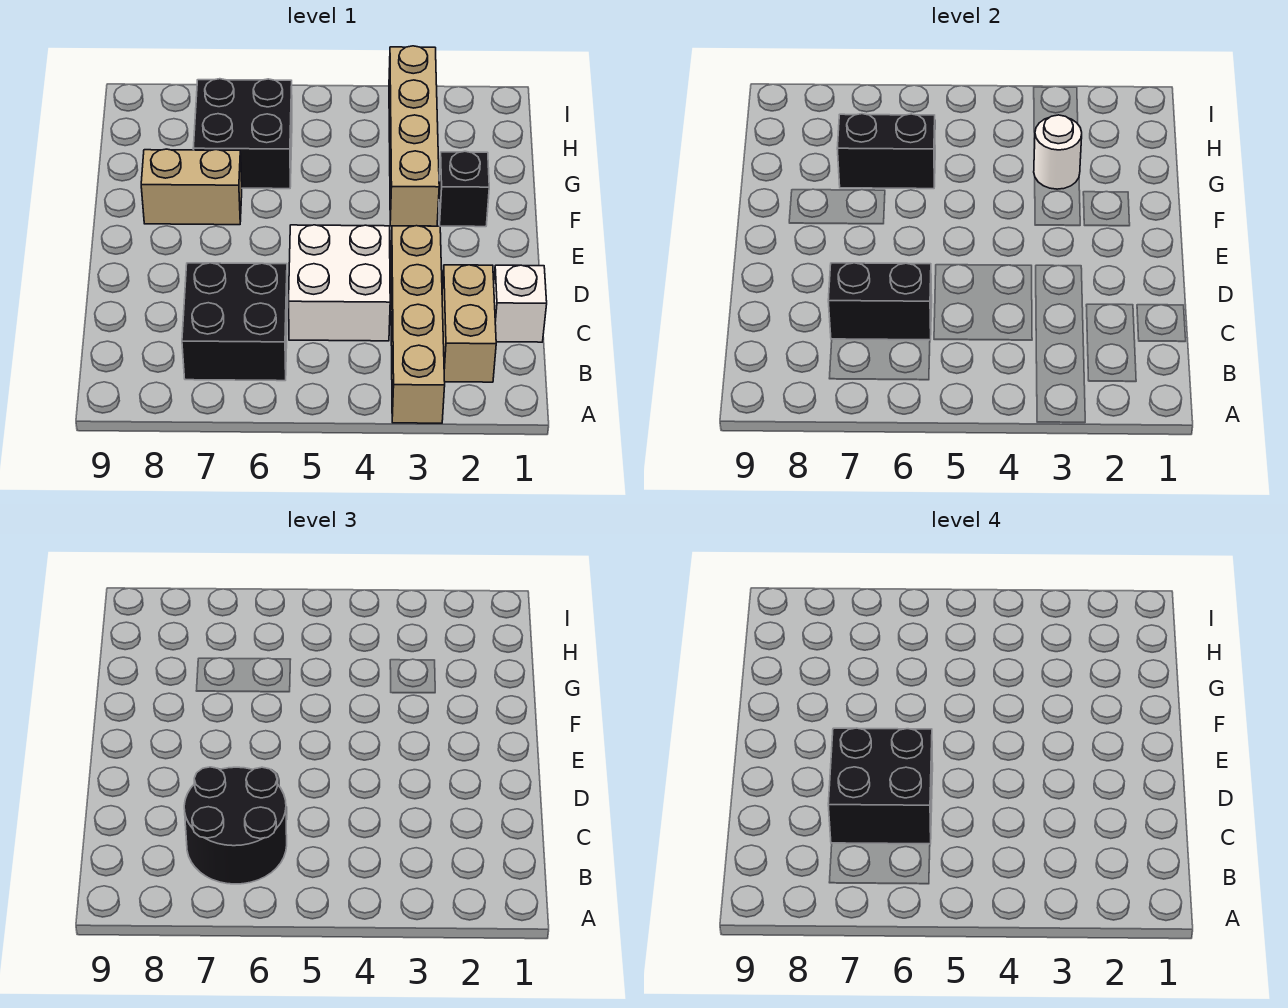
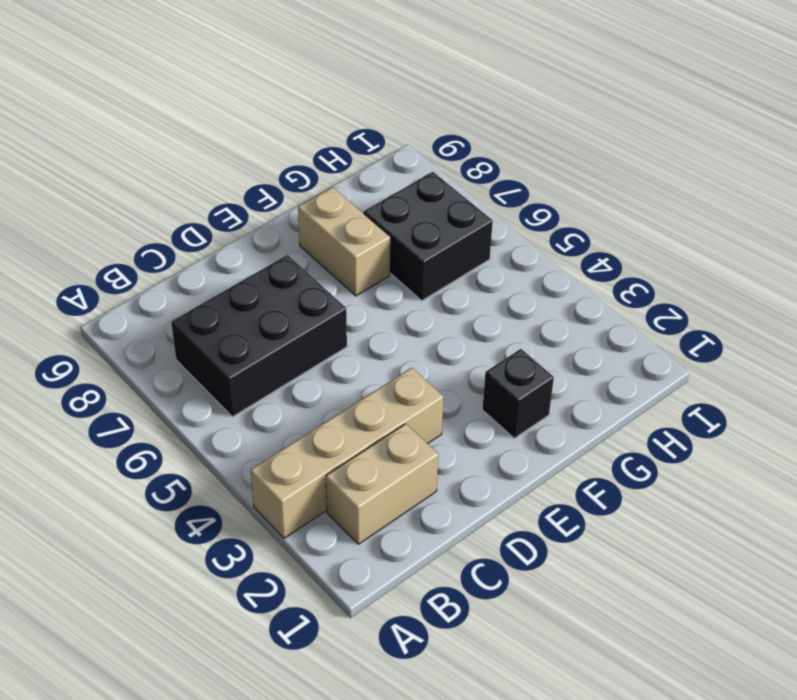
black brick B6:D7 level 1 -> black brick B6:C7 level 1
none -> white brick C1 level 1
none -> white brick C4:D5 level 1
none -> tan brick F3:I3 level 1

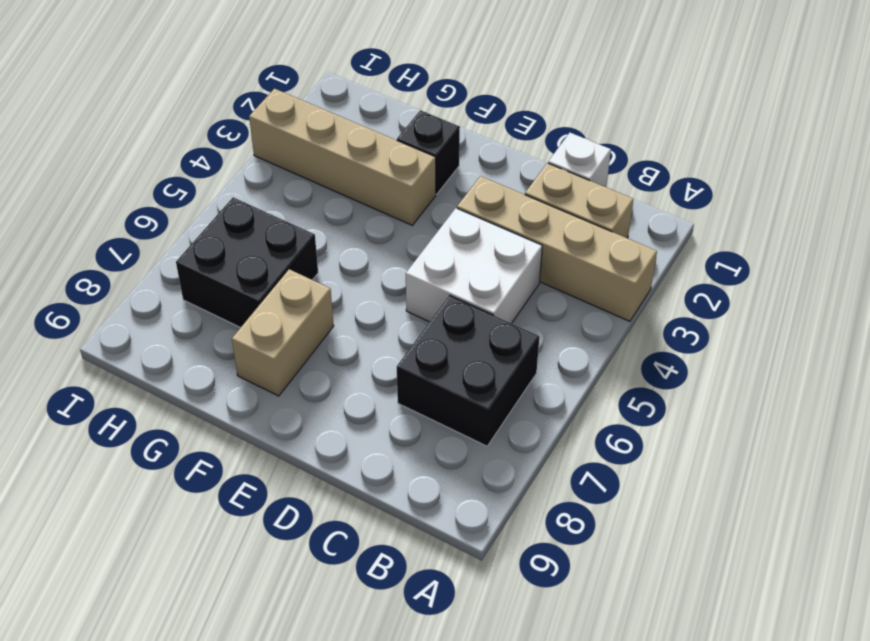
none -> black brick C6:C7 level 2
none -> white round brick G3 level 2
none -> black brick G6:G7 level 2

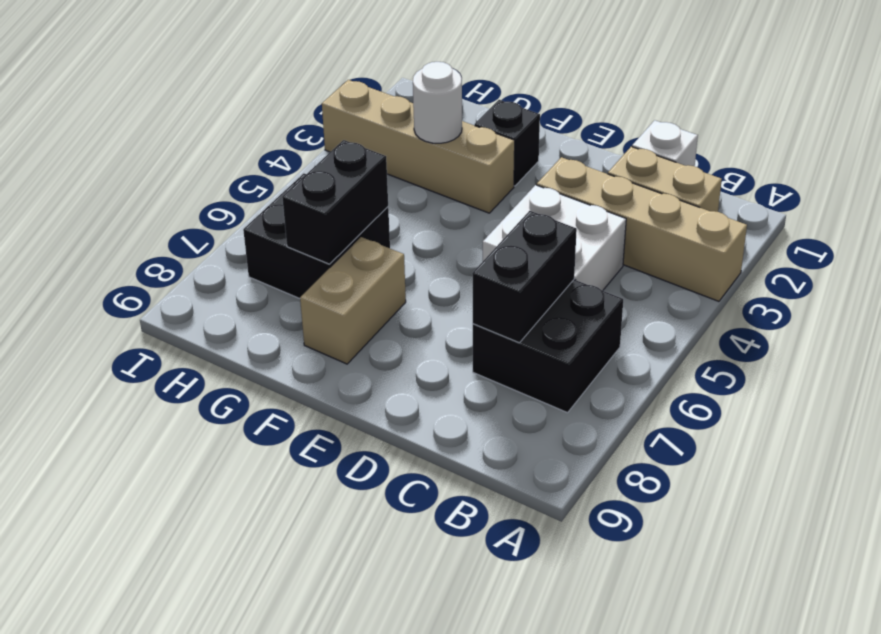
none -> black round brick B6:C7 level 3
none -> black brick C6:D7 level 4

